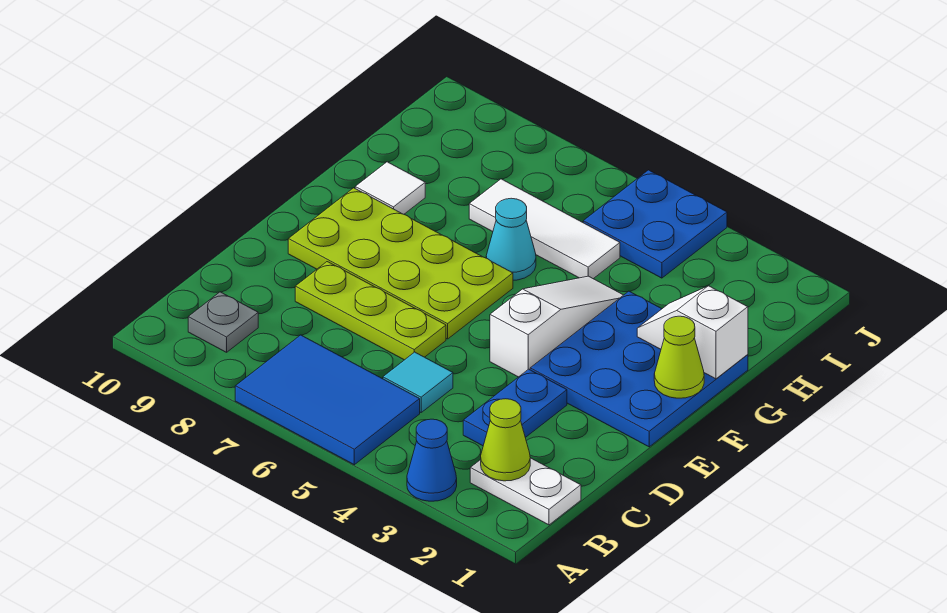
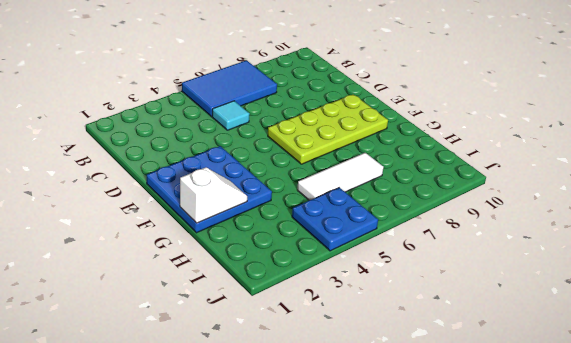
none -> blue cone A3 level 1
none -> white plate B1:B2 level 1
none -> grey plate B9 level 1

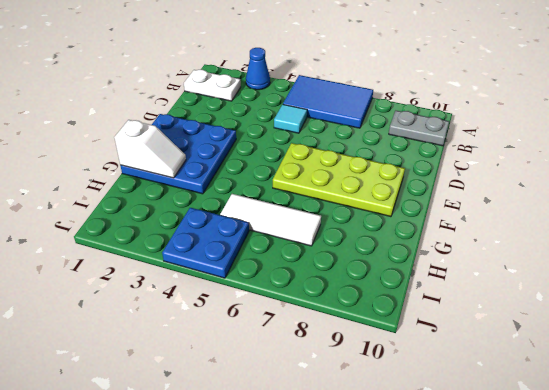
grey plate B9:B10 level 1 -> grey plate B9 level 1
none -> blue plate C3:D3 level 1
none -> lime plate D6:D8 level 1
none -> white slope E4:G4 level 1 top E

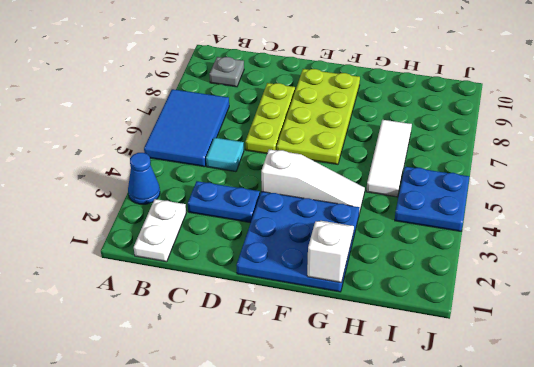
none -> cyan cone G6 level 1
none -> white tile G9 level 1
none -> lime cone B2 level 2

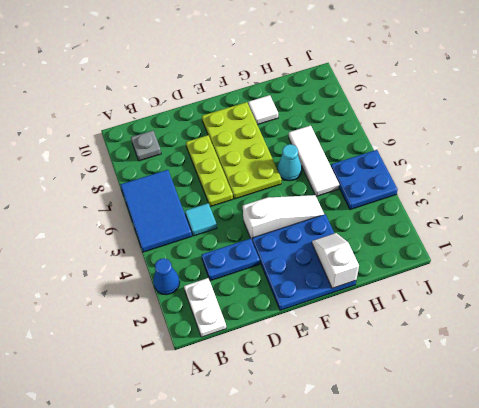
none -> lime cone B2 level 2
none -> lime cone F1 level 2

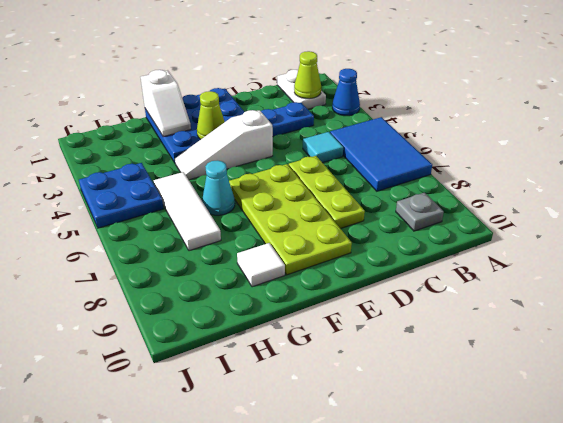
lime cone F3 level 2 -> lime cone F1 level 2

